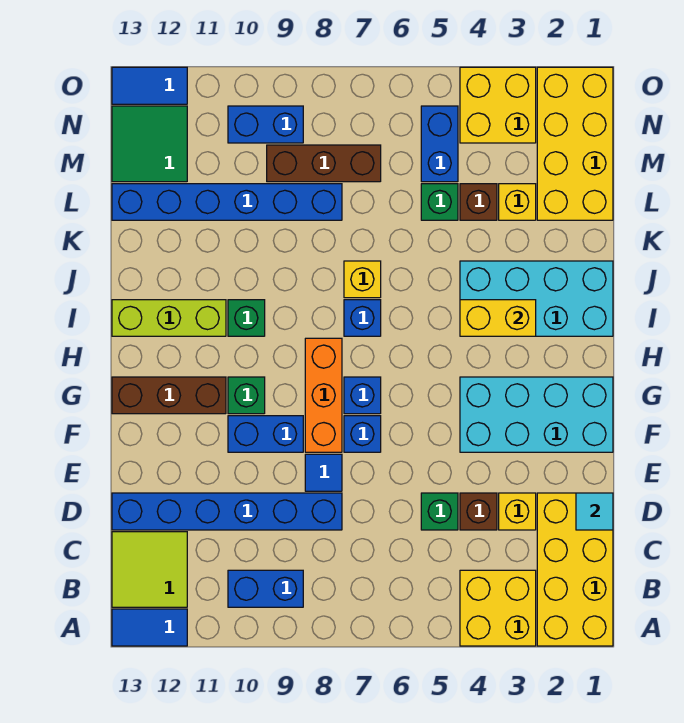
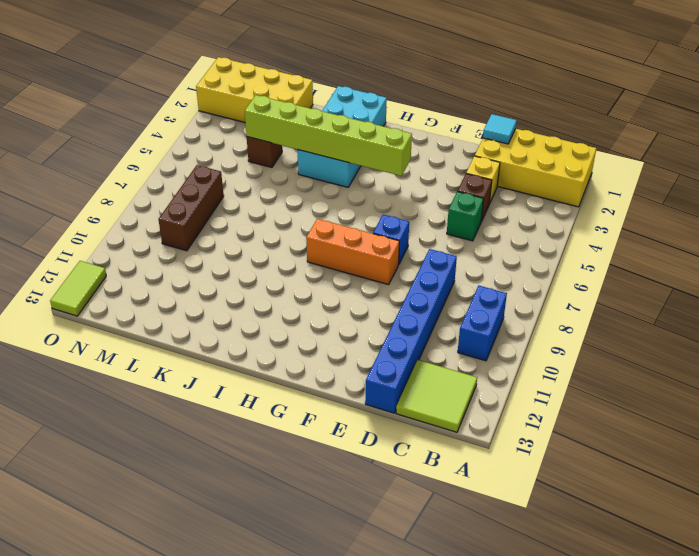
lime brick G4:L4 level 2 -> yellow brick I3:I4 level 2
lime tile O12:O13 level 1 -> blue tile O12:O13 level 1
none -> yellow brick A3:B4 level 1
none -> blue tile A12:A13 level 1
none -> blue tile E8 level 1
none -> cyan brick F1:G4 level 1

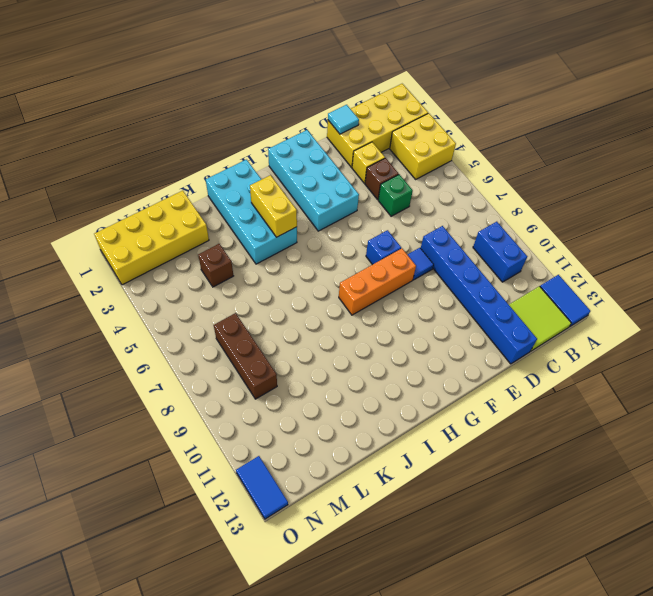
none -> blue brick F9:F10 level 1
none -> blue brick G7 level 1
none -> green brick G10 level 1
none -> brown brick G11:G13 level 1

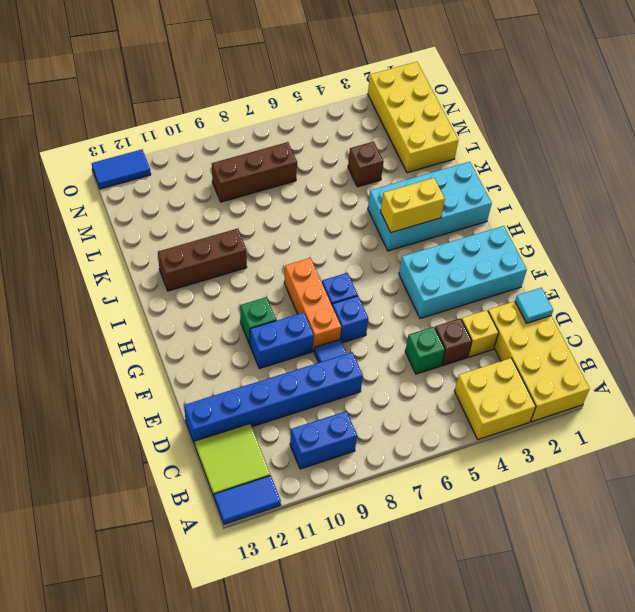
brown brick J10:J12 level 1 -> brown brick G11:G13 level 1
none -> blue brick I7 level 1
none -> green brick I10 level 1
none -> lime brick I11:I13 level 1
none -> yellow brick J7 level 1

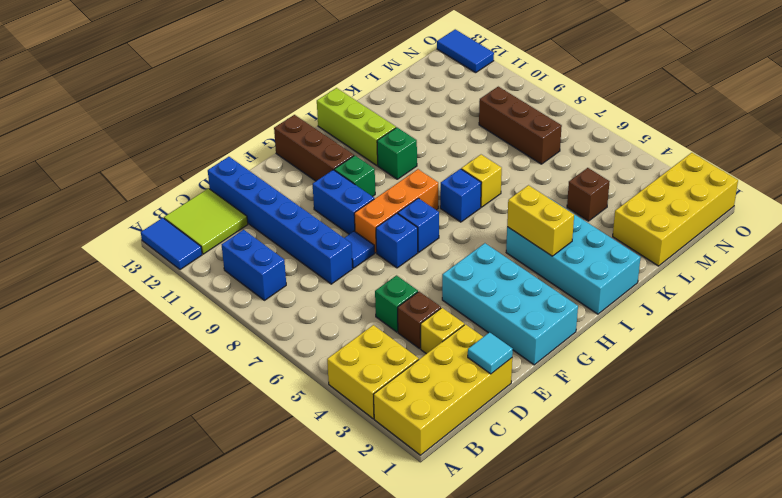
none -> yellow brick L3 level 1
none -> green brick L5 level 1
none -> blue brick L8:L13 level 1
none -> blue brick M5:N5 level 1

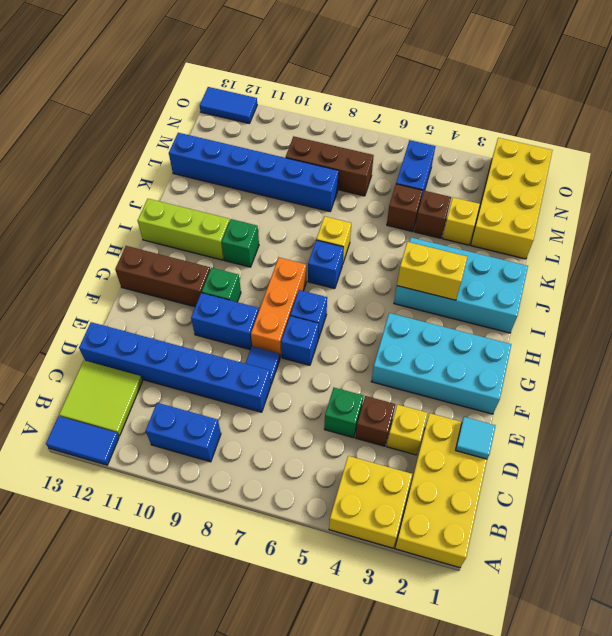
brown brick L5 level 1 -> green brick L5 level 1
none -> green tile M12:N13 level 1
none -> yellow brick N3:O4 level 1
none -> blue brick N9:N10 level 1

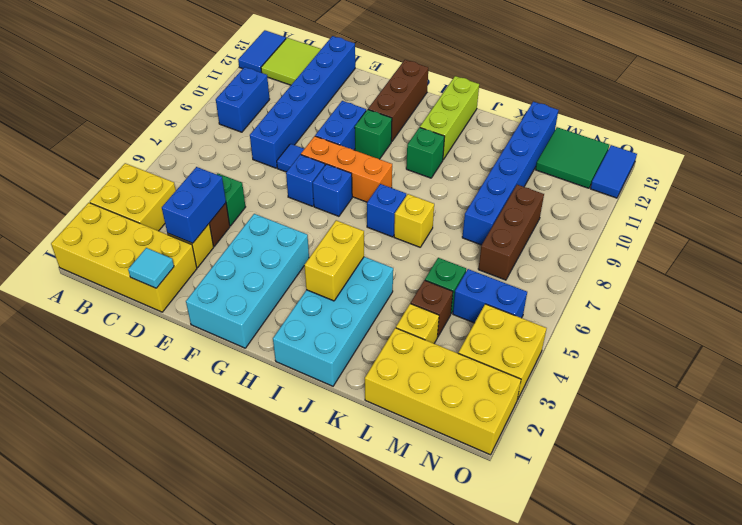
blue brick D3:D4 level 2 -> blue brick N9:N10 level 1

